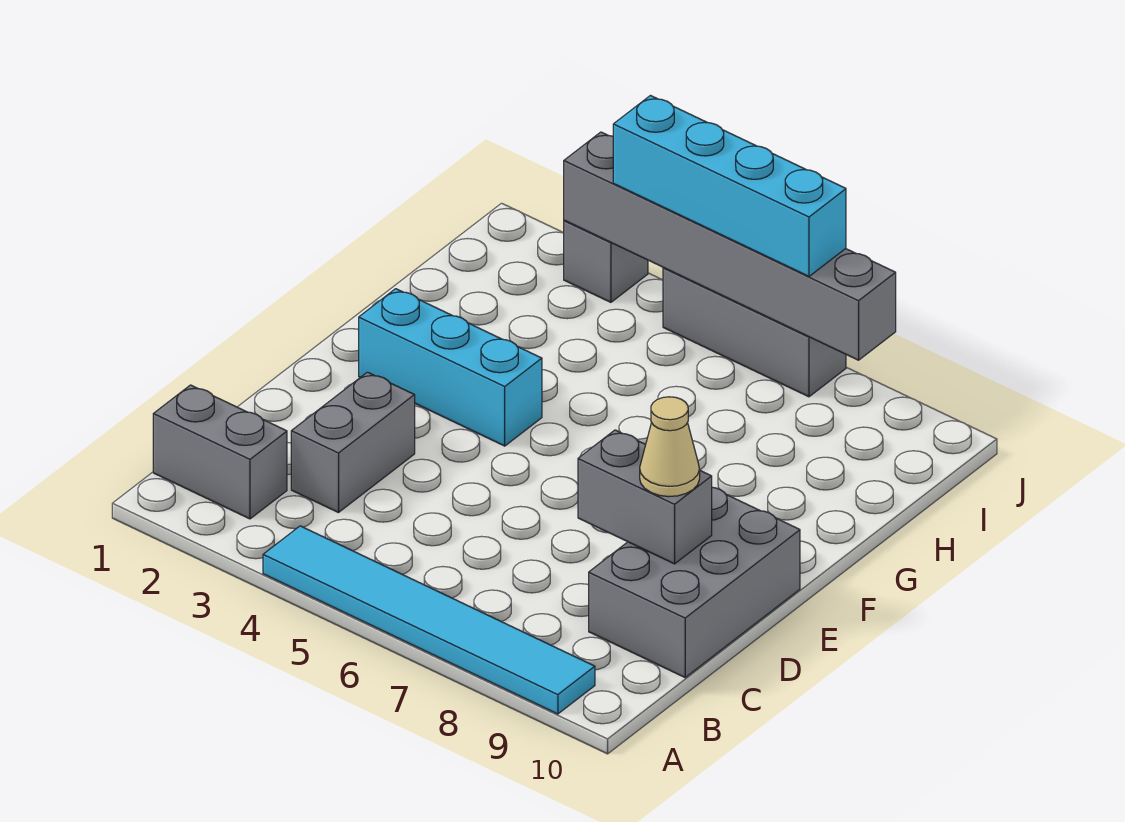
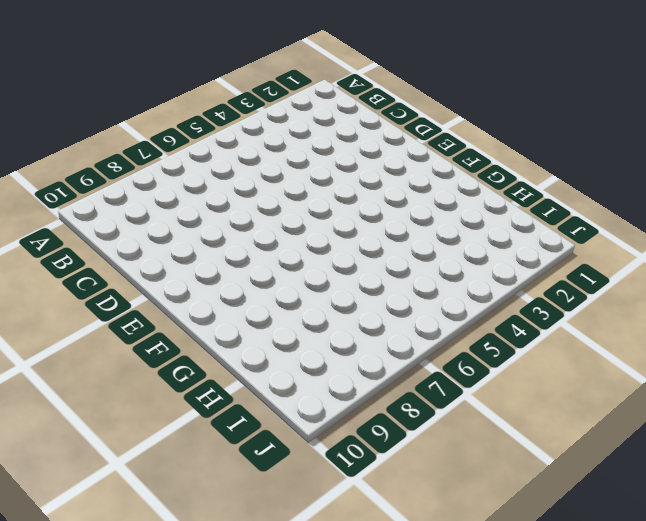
none -> cyan tile A4:A9 level 1
none -> grey brick B1:B2 level 1

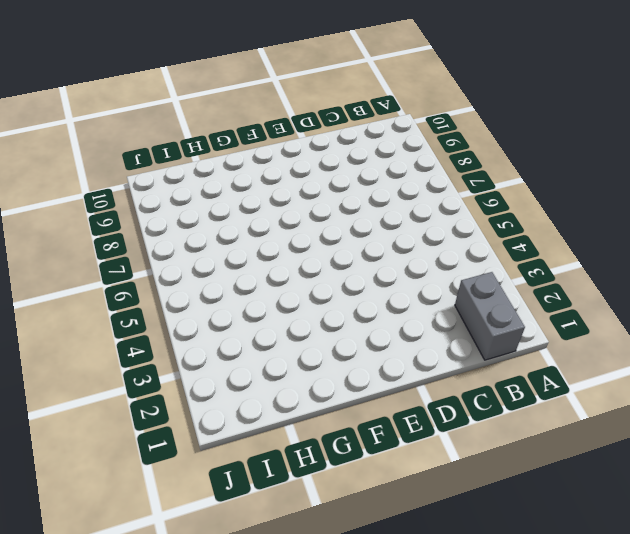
none -> cyan tile A4:A9 level 1
none -> grey brick C3:D3 level 1

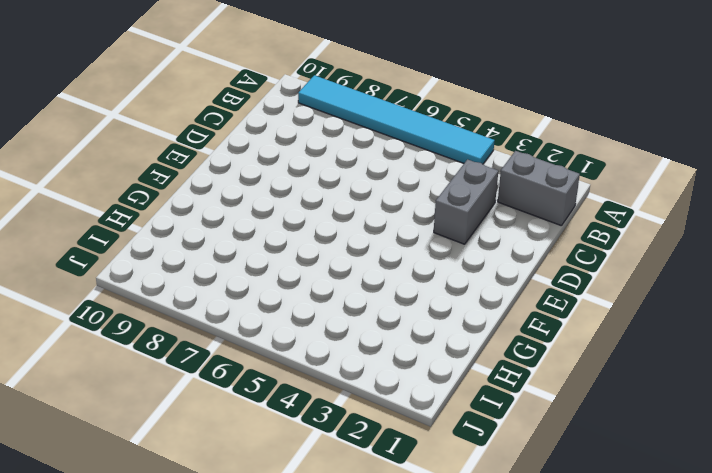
none -> grey brick C9:E10 level 1
none -> cyan brick F2:F4 level 1

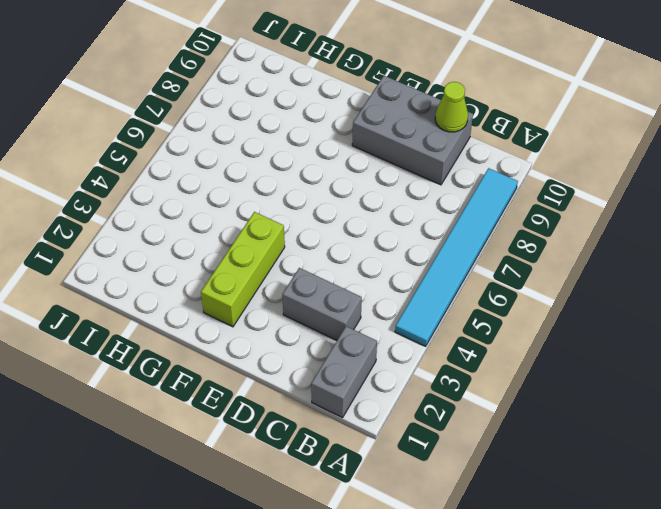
lime cone C10 level 2 -> none
lime brick F2:F4 level 1 -> cyan brick F2:F4 level 1
none -> grey brick J3 level 1
none -> grey brick J5:J7 level 1

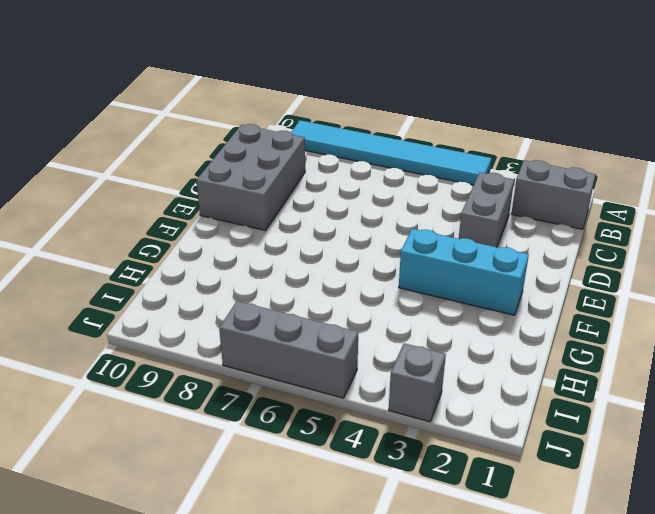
none -> grey brick D8:D9 level 2
none -> grey brick J3:J8 level 2

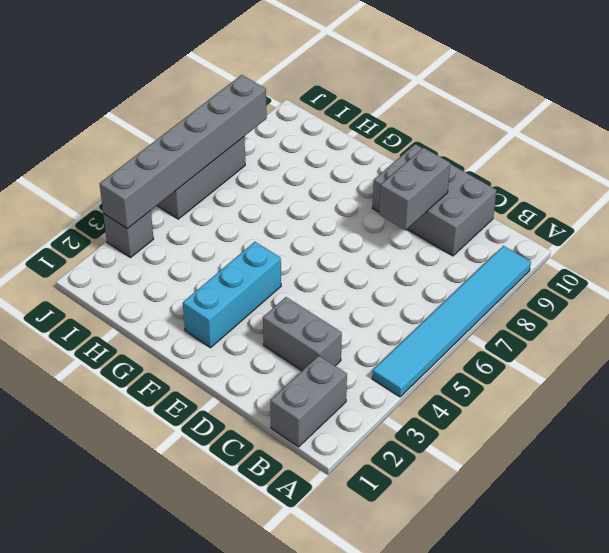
none -> tan cone D9 level 3
none -> cyan brick J4:J7 level 3

